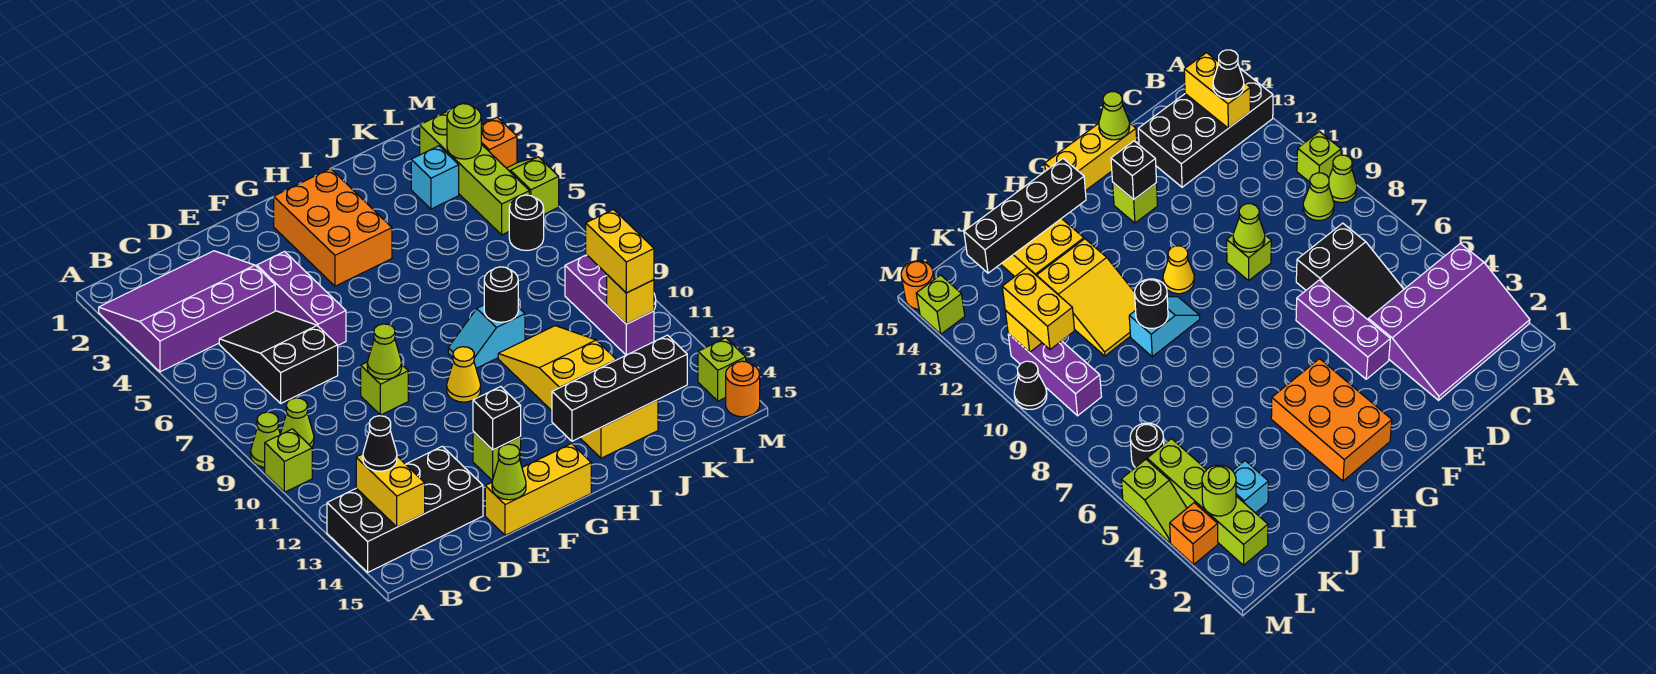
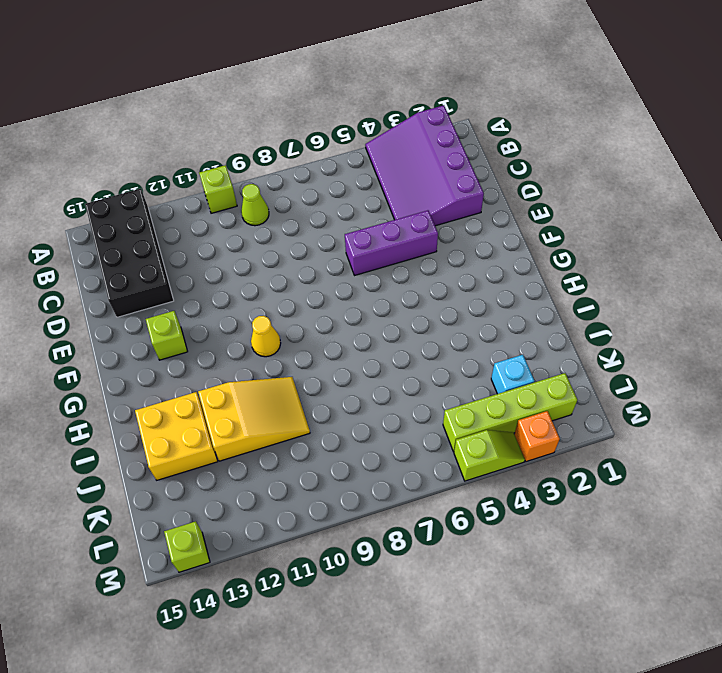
purple slope A2:D4 level 1 top 2 -> purple slope A2:D4 level 1 top 4
none -> lime cone A9 level 1
none -> black slope C5:D7 level 1 top 7
none -> lime brick E9 level 1
none -> yellow brick E15:G15 level 1

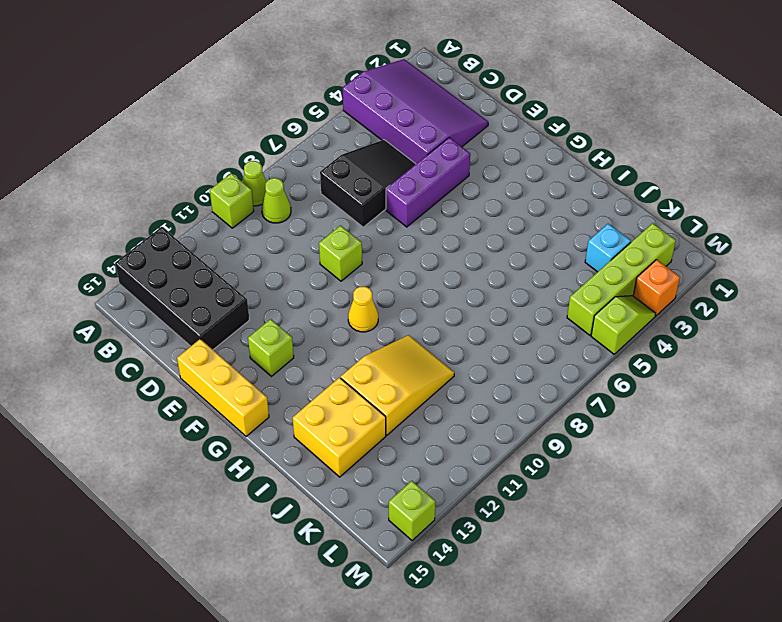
none -> orange brick G2:H4 level 1
none -> cyan slope H9:I9 level 1 top I
none -> black round brick L6 level 1
none -> purple brick L9:L11 level 1

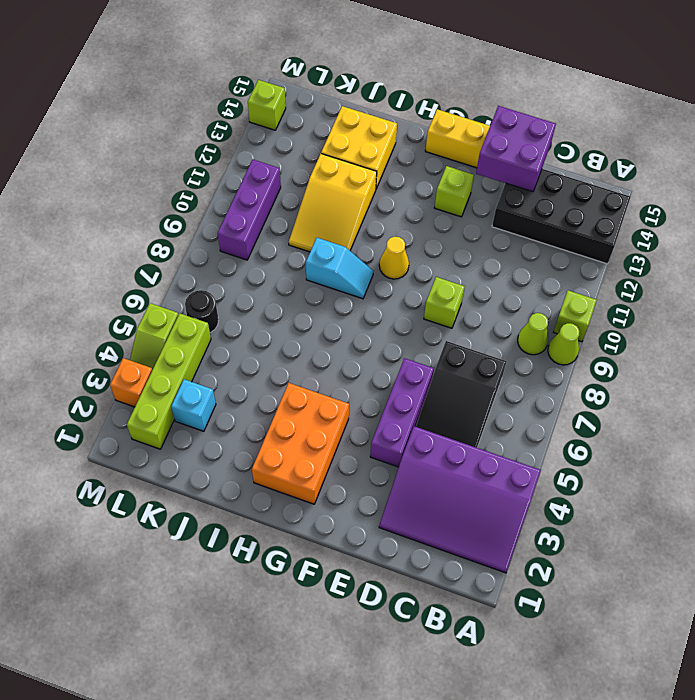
purple brick D14:E15 level 2 -> lime cone E15 level 2
none -> black cone M10 level 1
none -> orange round brick M15 level 1
none -> yellow brick B13:B14 level 2
none -> lime cone E9 level 2

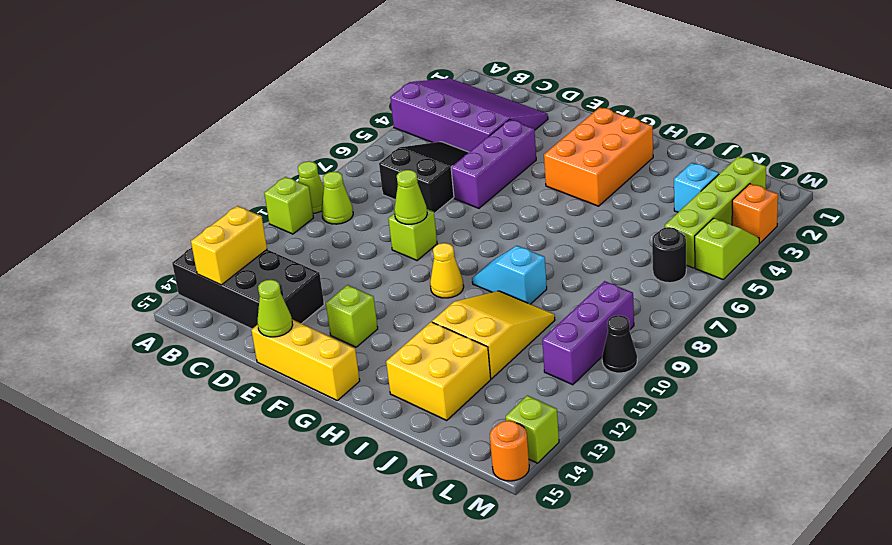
none -> black brick F13 level 2
none -> black brick H14:K14 level 2
none -> black round brick I9 level 2
none -> lime round brick L3 level 2

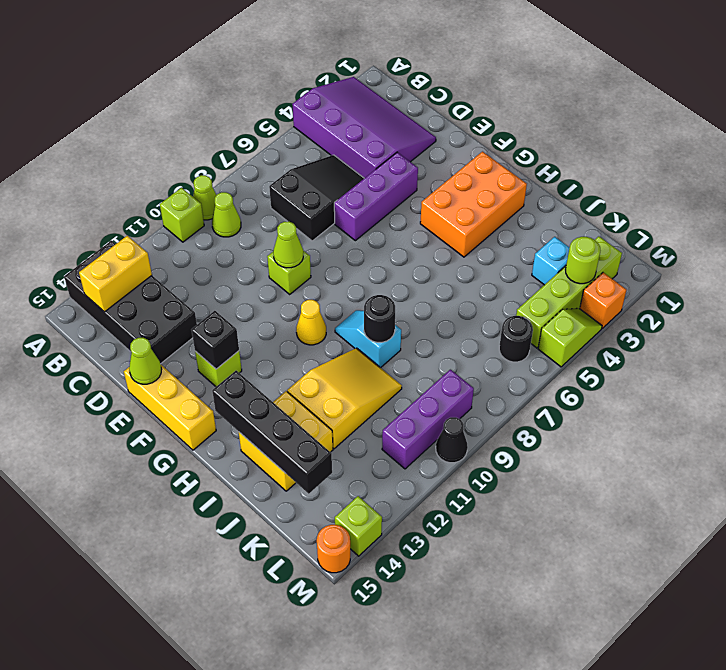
none -> yellow brick L11 level 2
none -> black cone B13 level 3
none -> yellow brick L10:L11 level 3

